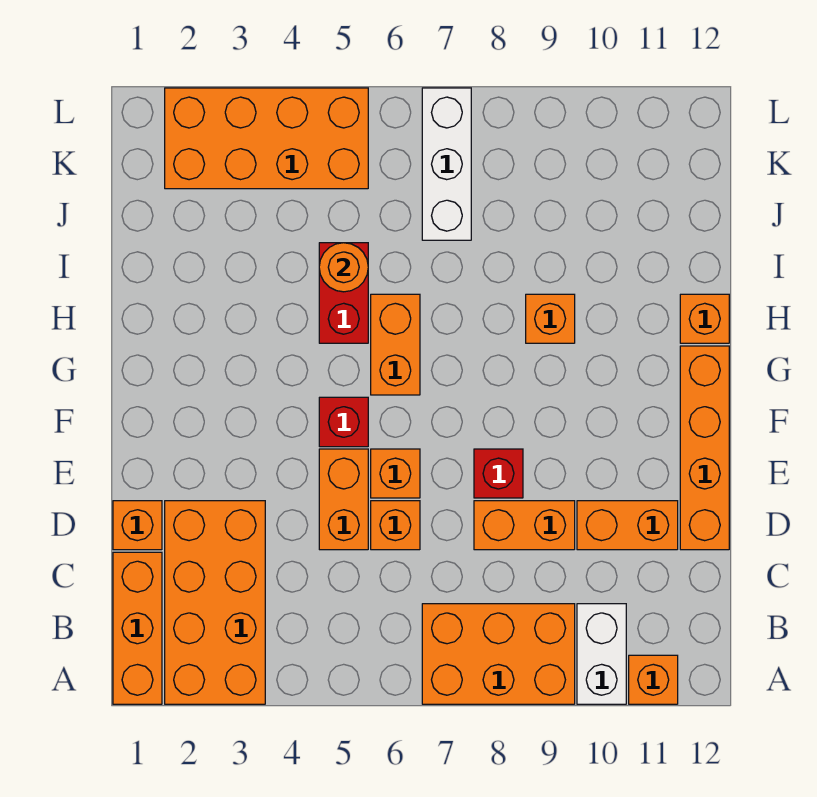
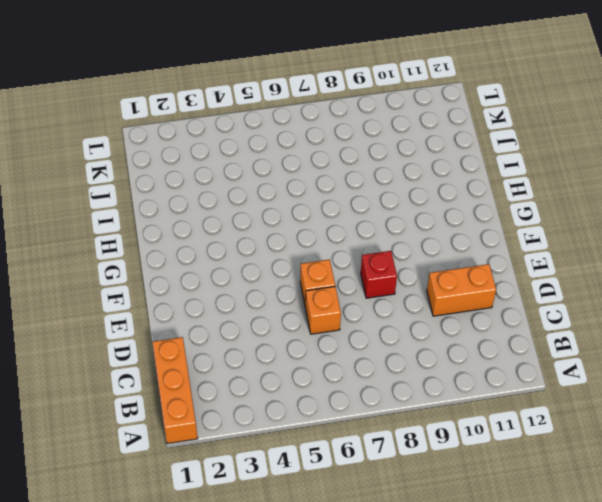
none -> orange brick A2:D3 level 1
none -> orange brick A7:B9 level 1
none -> white brick A10:B10 level 1

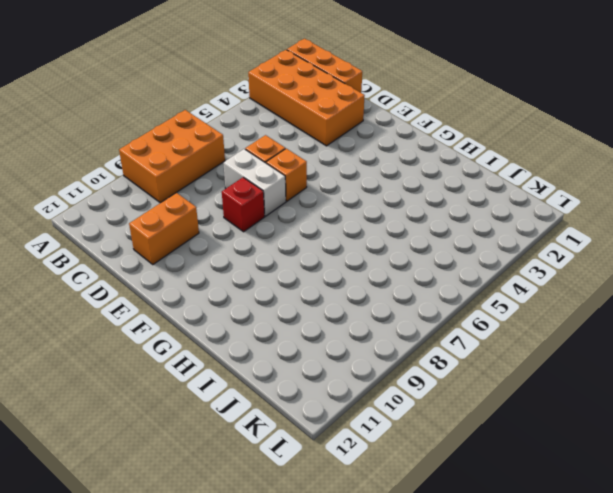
white brick D7:E7 level 1 -> white brick A10:B10 level 1
none -> orange brick A11 level 1
none -> orange brick D1 level 1
none -> orange brick D5:E5 level 1

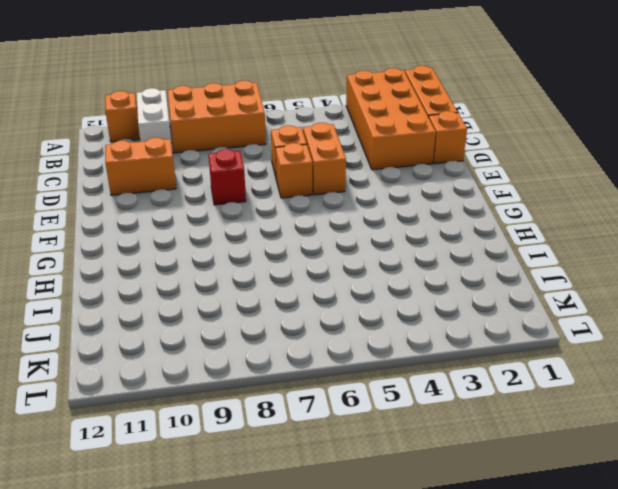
none -> orange brick D8:D9 level 1
none -> orange brick D12:G12 level 1
none -> red brick F5 level 1

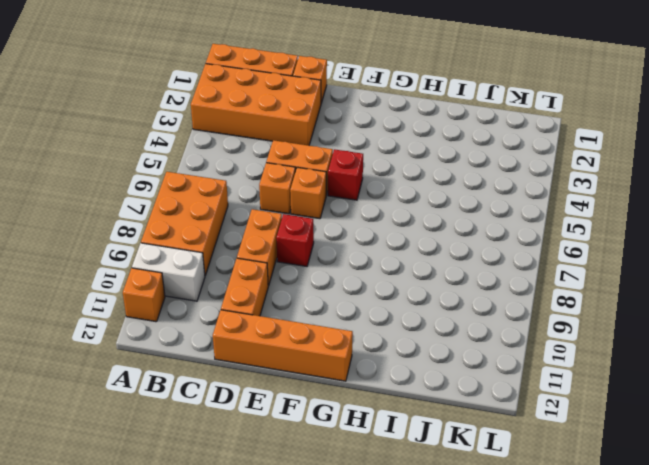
none -> orange brick G6:H6 level 1
none -> red brick H5:I5 level 1
none -> orange brick H9 level 1

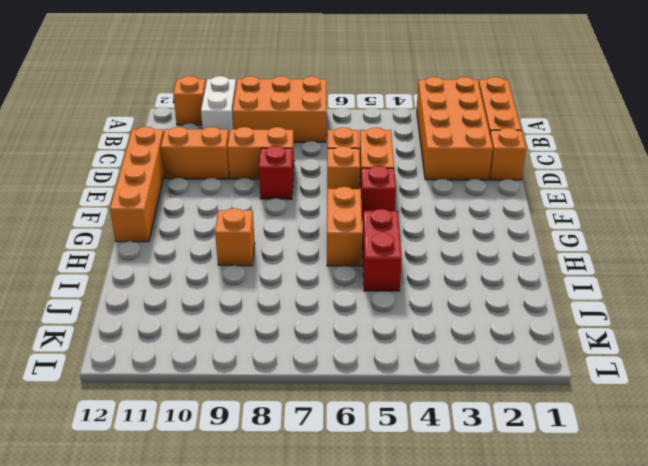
none -> orange brick H12 level 1
none -> white brick J7:L7 level 1
none -> orange brick K2:L5 level 1

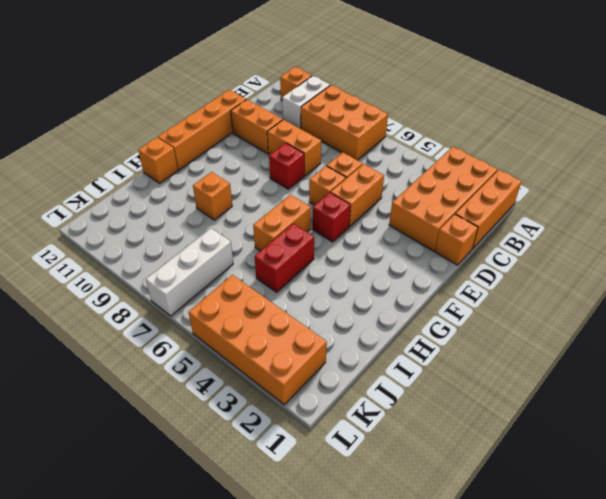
none -> orange round brick I5 level 2

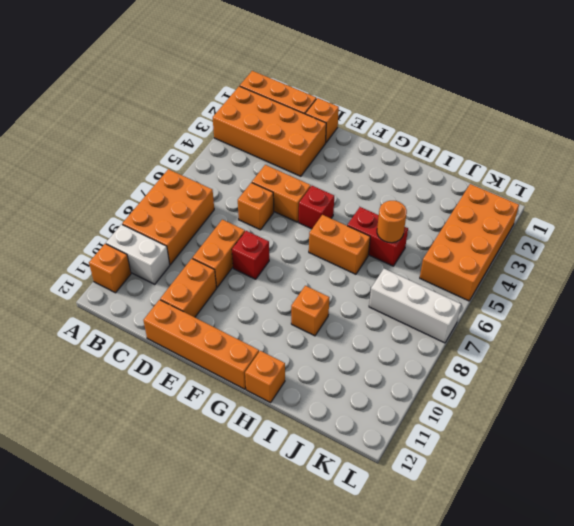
none -> orange brick E6 level 1

